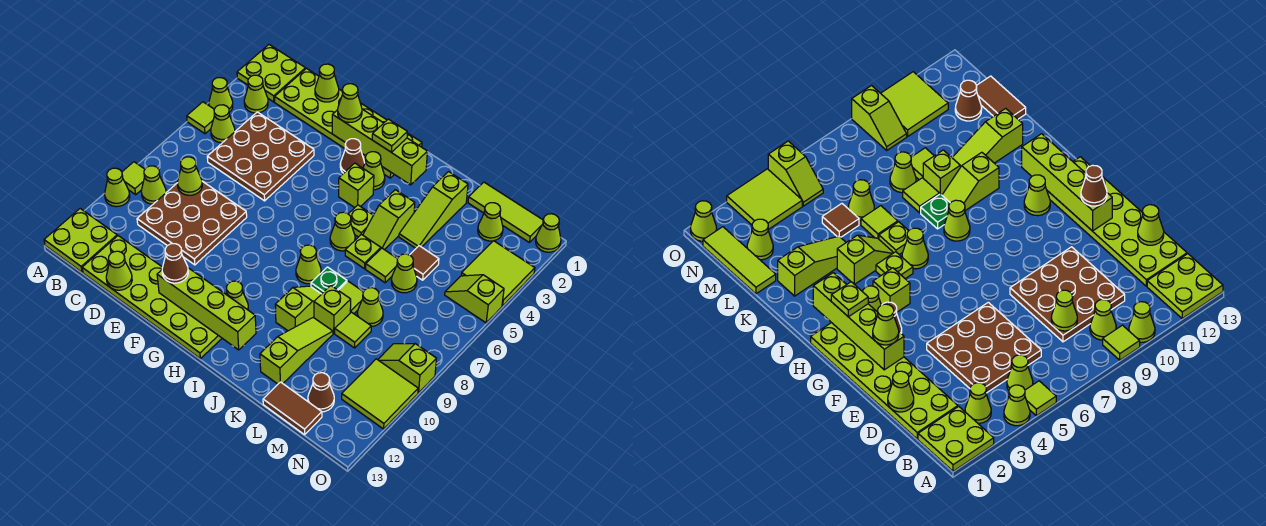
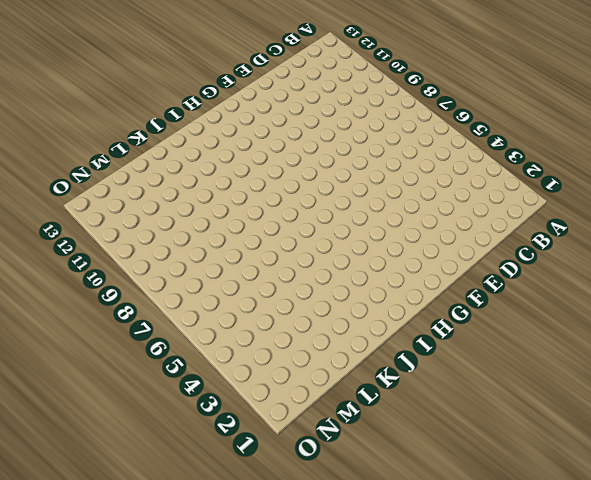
none -> lime plate A1:B2 level 1
none -> lime cone A4 level 1
none -> lime tile A5 level 1
none -> lime tile A9 level 1

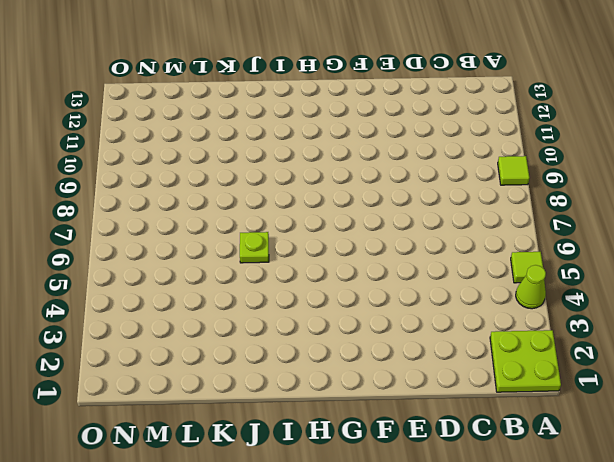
none -> lime cone A10 level 1
none -> lime plate A12:B13 level 1
none -> lime cone B3 level 1
none -> lime cone B5 level 1

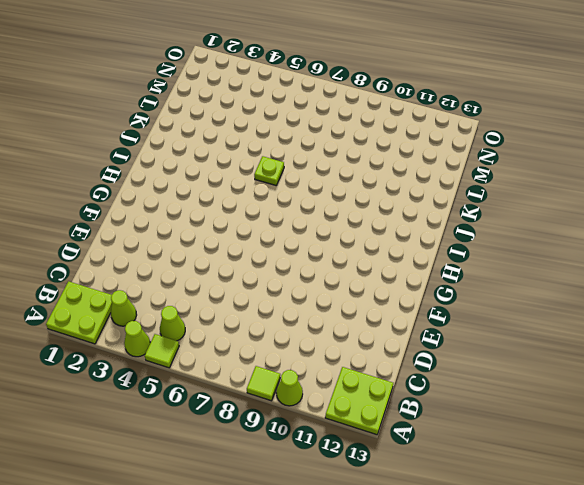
none -> lime cone B9 level 1
none -> lime plate C1:H2 level 1
none -> brown plate C4:E6 level 1
none -> brown plate C8:E10 level 1

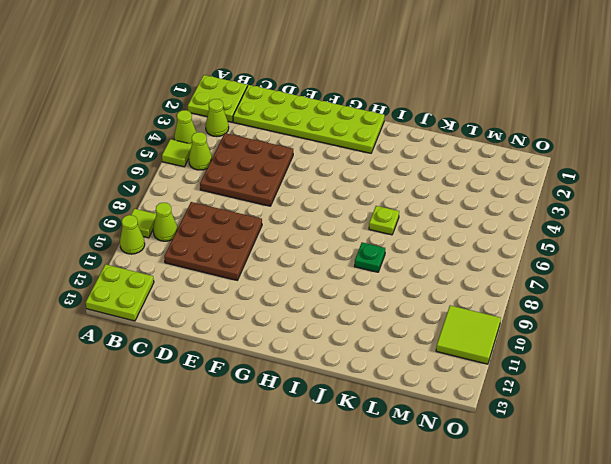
none -> lime plate C12:H13 level 1
none -> brown cone G3 level 1
none -> lime cone H3 level 1
none -> lime brick H4 level 1

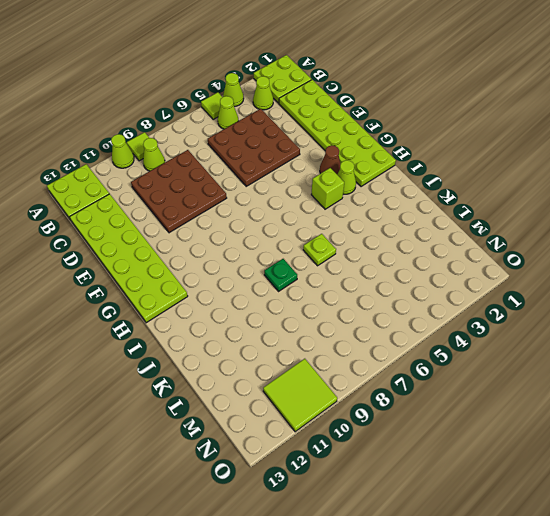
none -> lime cone H11 level 1
none -> lime plate I5 level 1
none -> lime cone I6 level 1
none -> lime cone I8 level 1

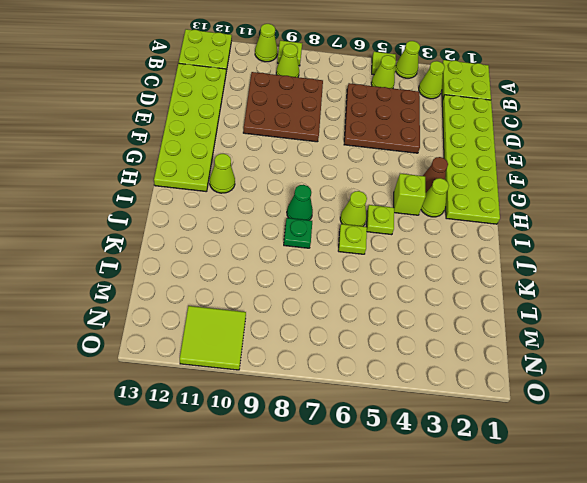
green cone I8 level 1 -> lime cone I8 level 1
none -> lime slope J4:J5 level 1 top 4
none -> lime slope J9:J10 level 1 top 10
none -> lime slope K2:K4 level 1 top 2
none -> lime tile K6 level 1

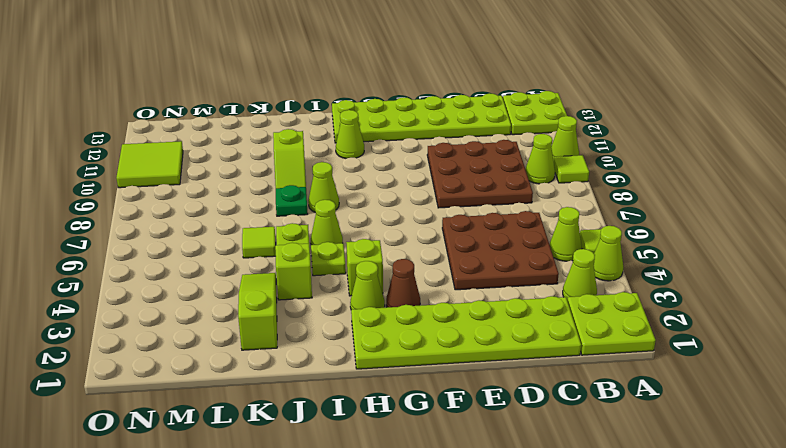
none -> lime tile K8 level 1
none -> lime brick K9 level 1
none -> lime slope K10:K12 level 1 top 12
none -> lime tile L1:N1 level 1

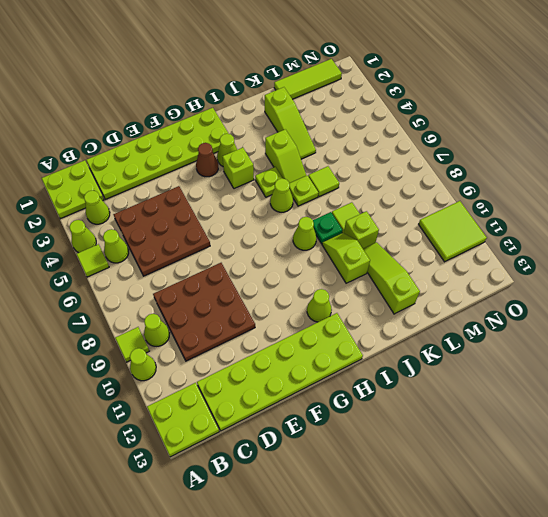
none -> brown tile L5 level 1
none -> lime cone L6 level 1
none -> lime cone L8 level 1
none -> lime tile L9 level 1

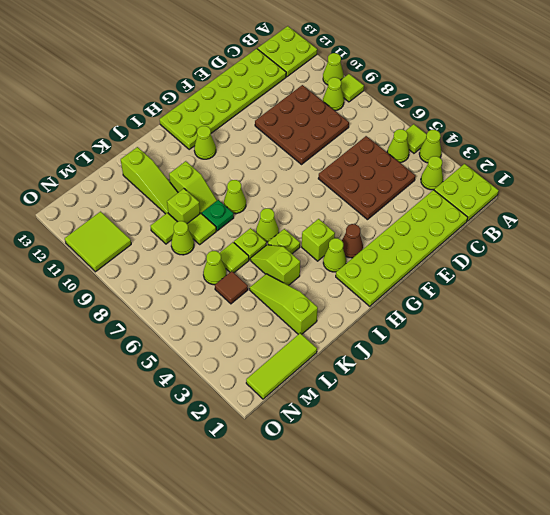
none -> brown tile L13:M13 level 1
none -> lime cone M2 level 1
none -> brown cone M12 level 1
none -> lime tile N3:O4 level 1

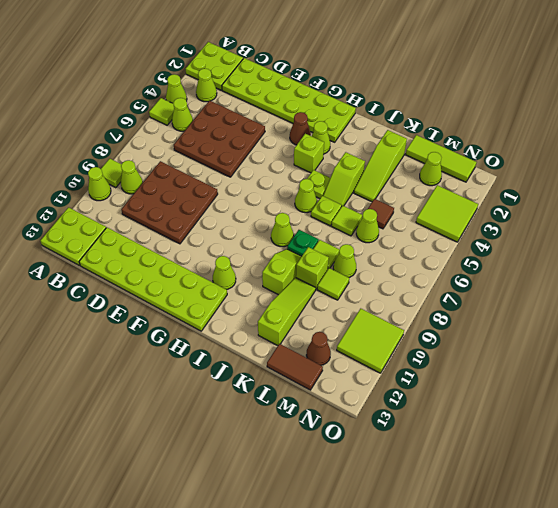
none -> lime slope N5:O5 level 1 top O
none -> lime slope N9:O9 level 1 top O
none -> lime cone O1 level 1
none -> lime cone C8 level 2

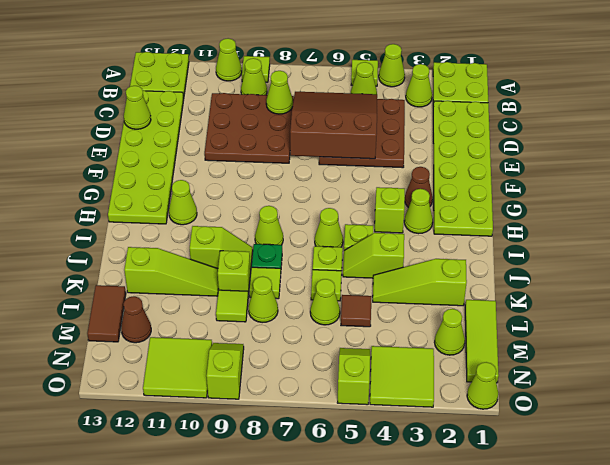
brown slope C5:E7 level 2 top E -> none
none -> lime cone D1 level 2
none -> lime brick F2:I2 level 2
none -> lime brick F12:I12 level 2
none -> lime cone F2 level 3

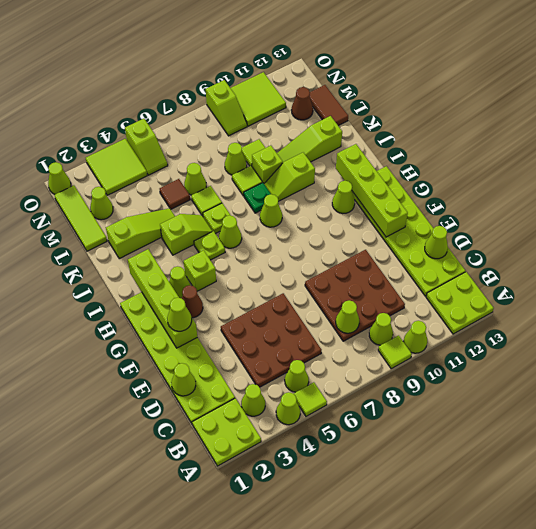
none -> brown cone F12 level 3
none -> lime plate H2 level 3

